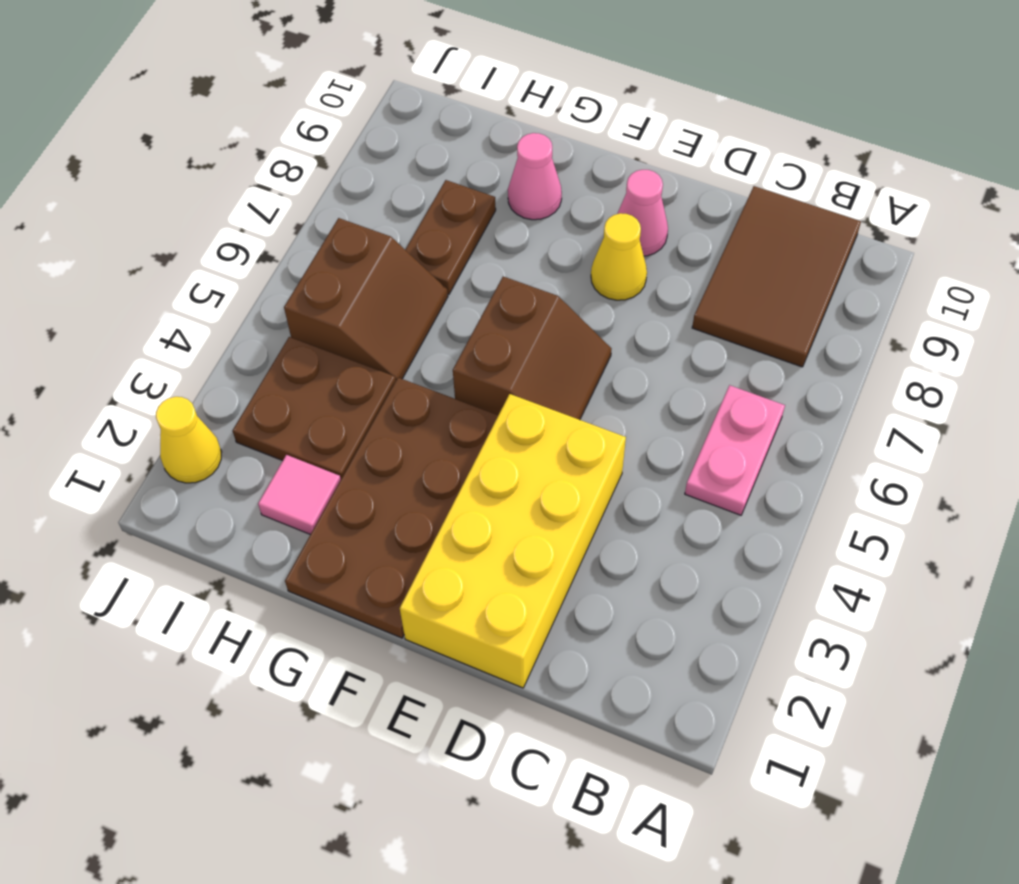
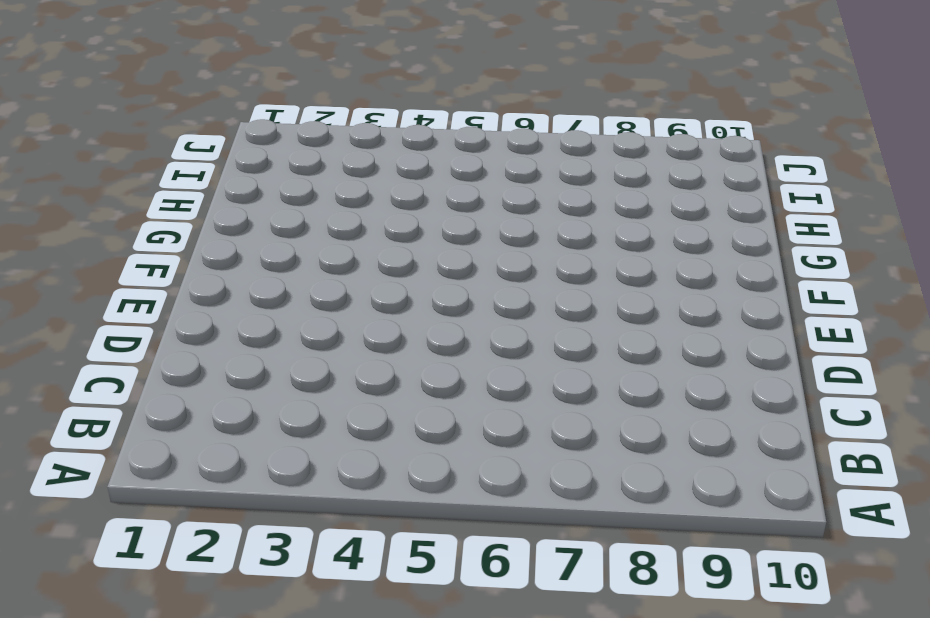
none -> pink plate B5:B6 level 1
none -> brown tile B8:C10 level 1
none -> yellow brick D1:E4 level 1

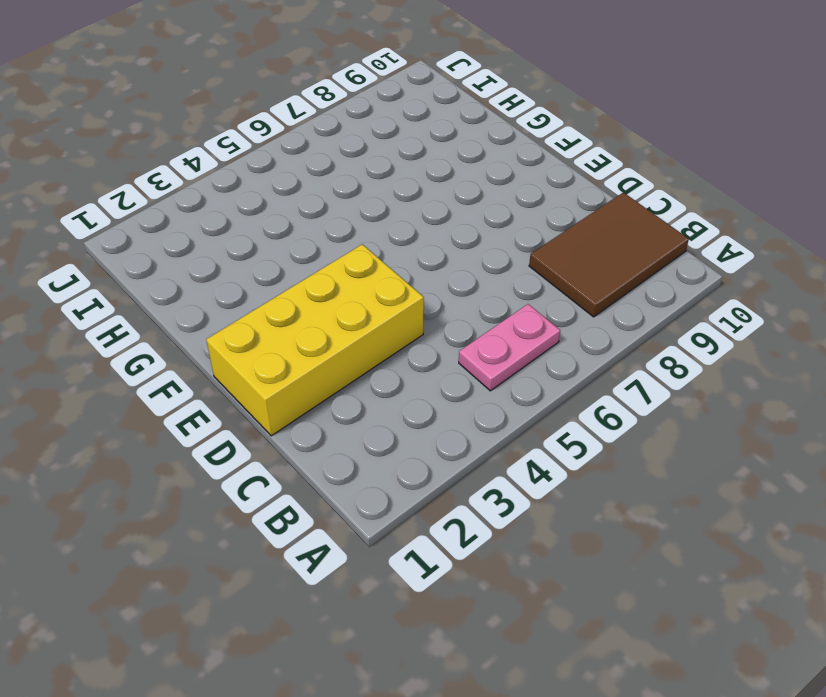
none -> brown slope E5:F6 level 1 top F
none -> yellow cone E8 level 1
none -> pink cone E9 level 1

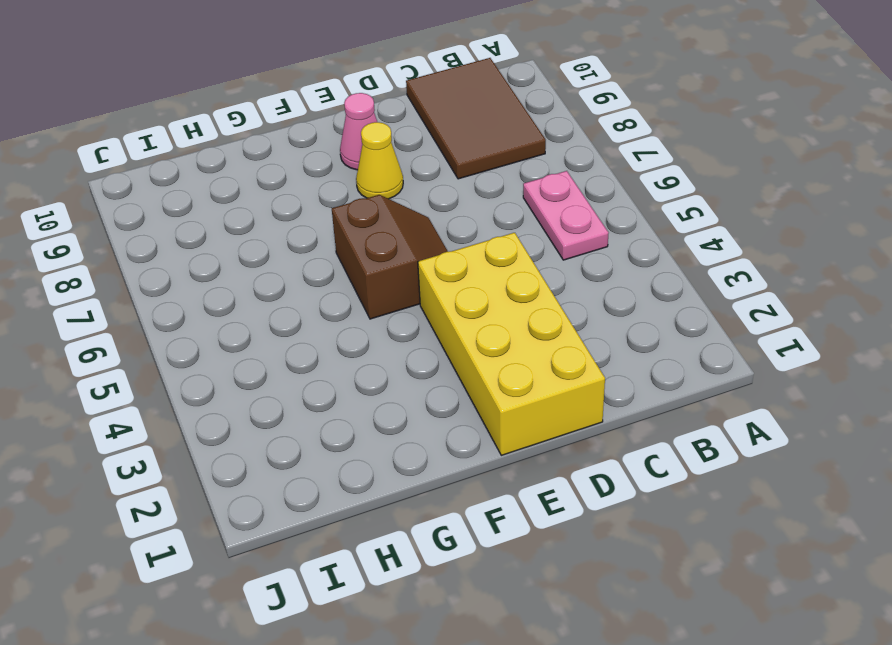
none -> brown plate F1:G4 level 1
none -> pink cone G9 level 1
none -> pink tile H2 level 1

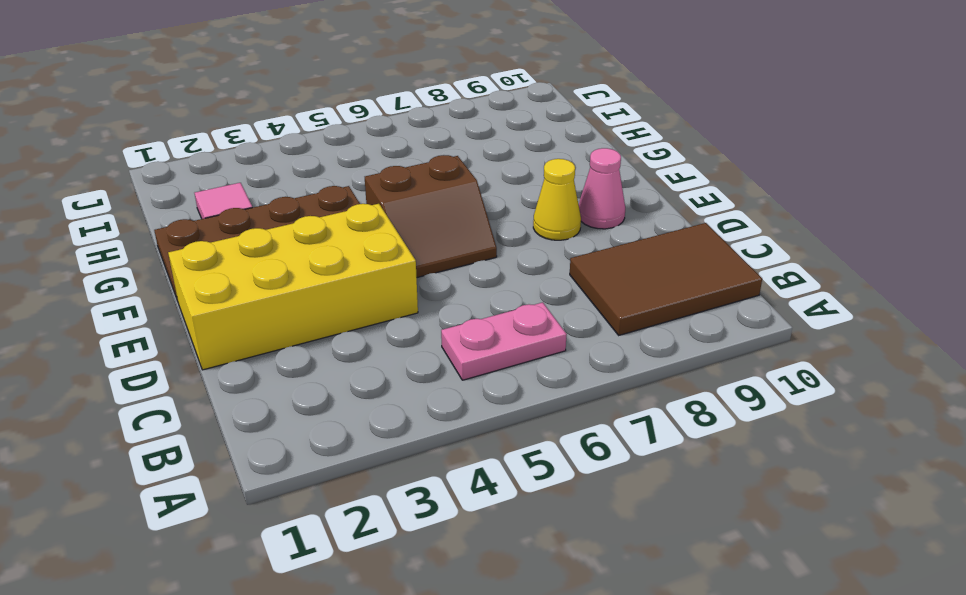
none -> pink cone G9 level 1
none -> brown plate H3:I4 level 1
none -> brown slope H5:I6 level 1 top I

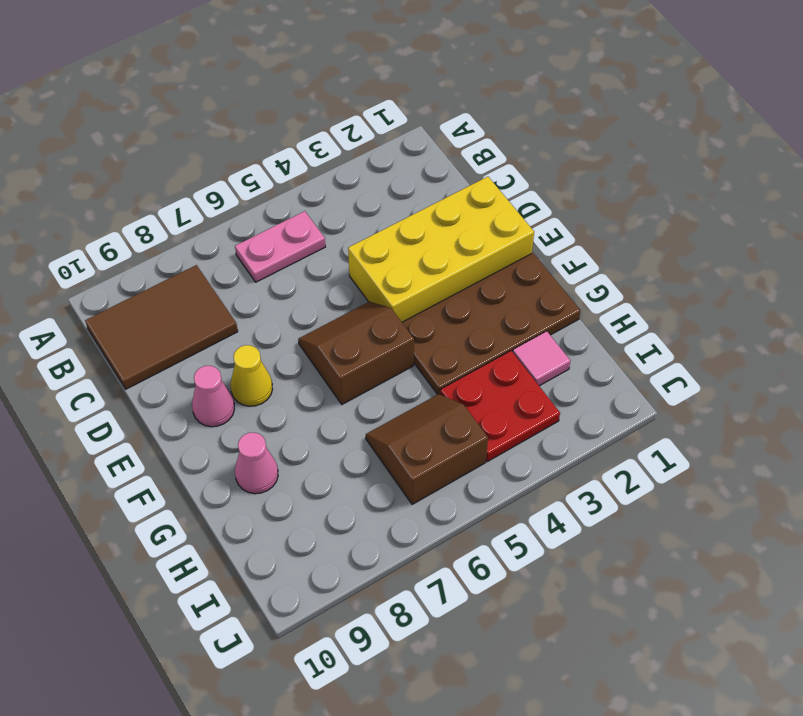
red plate H3:I4 level 1 -> brown plate H3:I4 level 1
none -> brown plate H7:H8 level 1
none -> yellow cone J2 level 1

